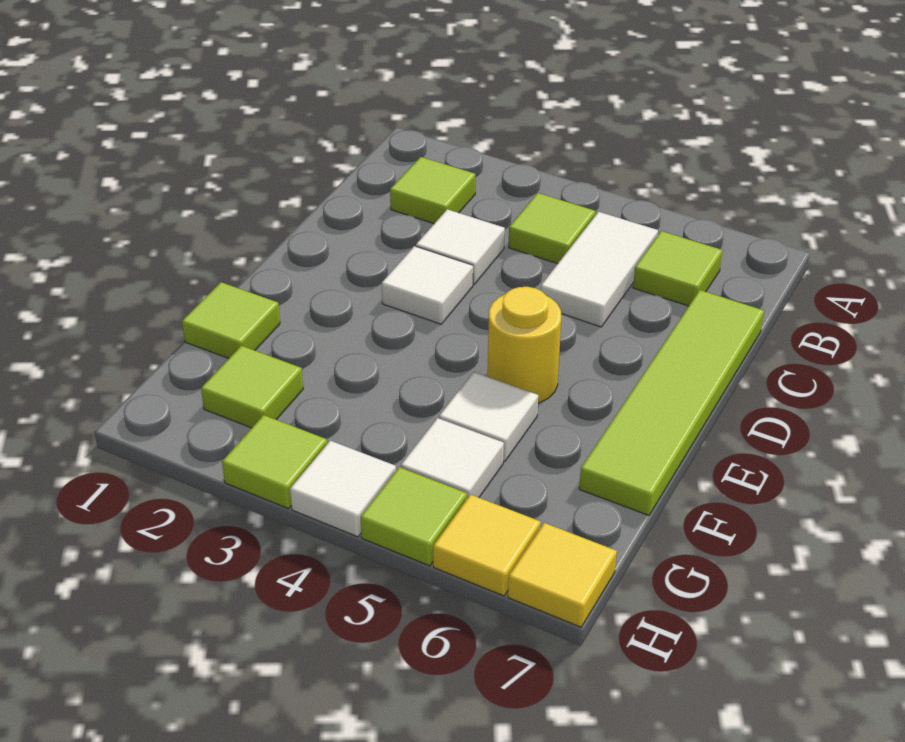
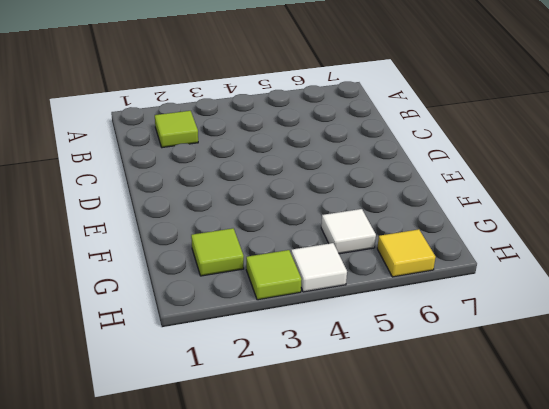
none -> lime tile B4 level 1
none -> white tile B5:C5 level 1
none -> lime tile B6 level 1

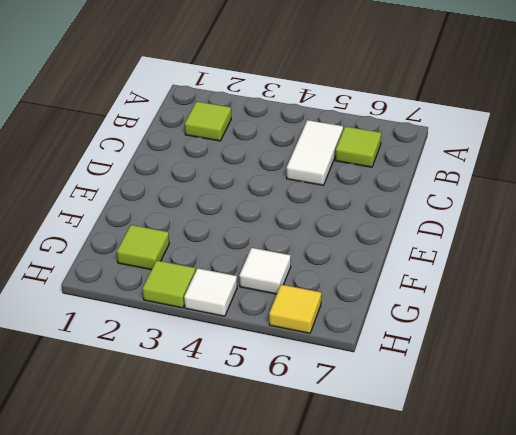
none -> lime tile B4 level 1
none -> white tile C3 level 1
none -> lime tile C7:F7 level 1

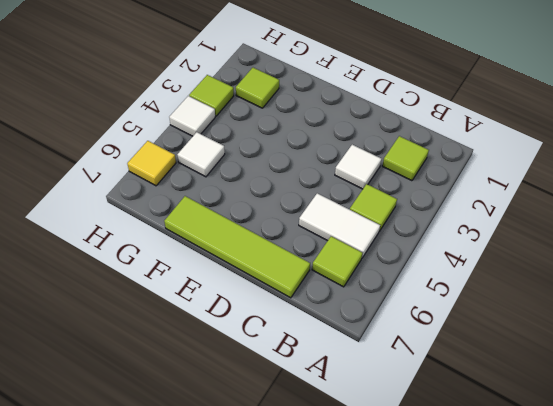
none -> white tile D3 level 1
none -> yellow round brick E5 level 1
none -> lime tile F1 level 1

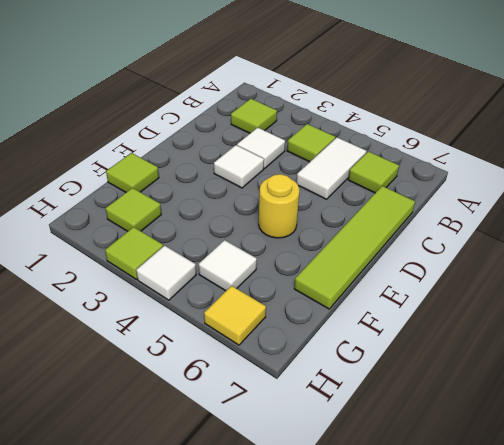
none -> white tile F5 level 1
none -> lime tile H5 level 1
none -> yellow tile H7 level 1

